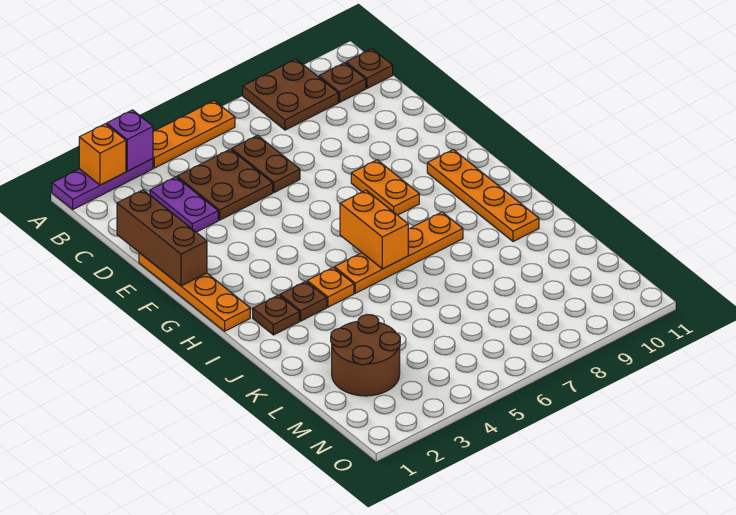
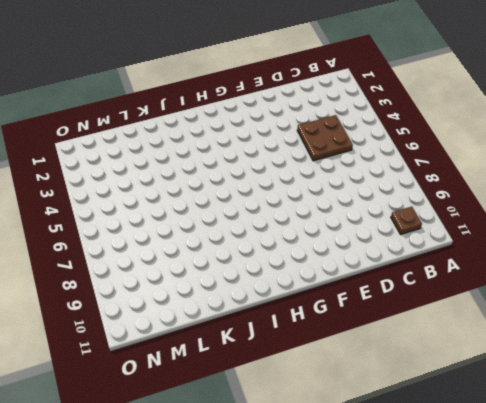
none -> purple plate A1:A3 level 1
none -> orange plate A4:A6 level 1
none -> brown plate A8:B9 level 1

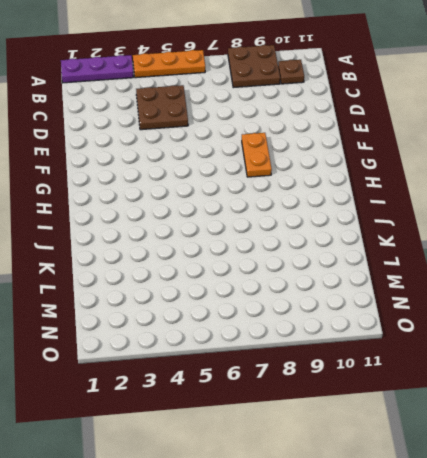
none -> brown plate B11 level 1
none -> purple plate C3:D3 level 1
none -> brown plate C6:D6 level 1

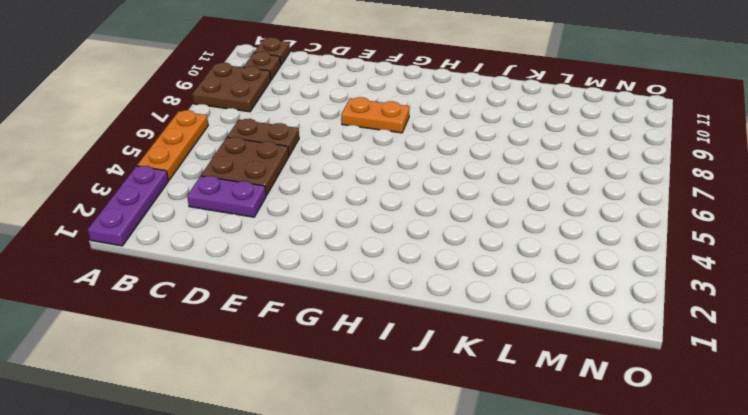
none -> orange plate E1:H1 level 1
none -> orange plate G10:J10 level 1
none -> brown plate I2 level 1

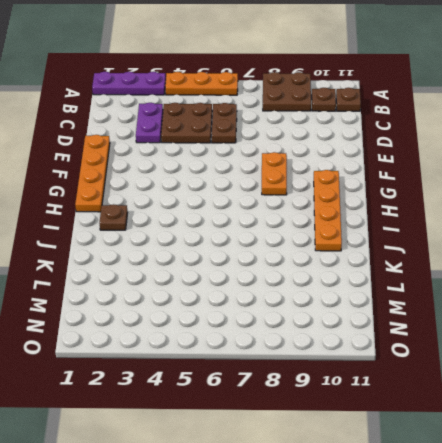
none -> brown plate I3 level 1
none -> orange plate I4 level 1
none -> orange plate I5:I8 level 1

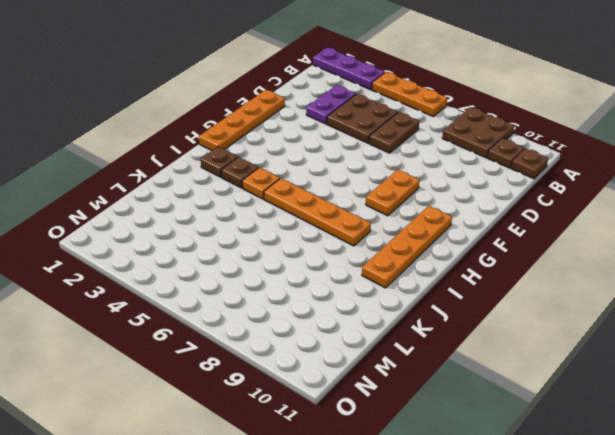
none -> brown round brick L2:M3 level 1
none -> orange brick A2 level 2
none -> purple brick A3 level 2

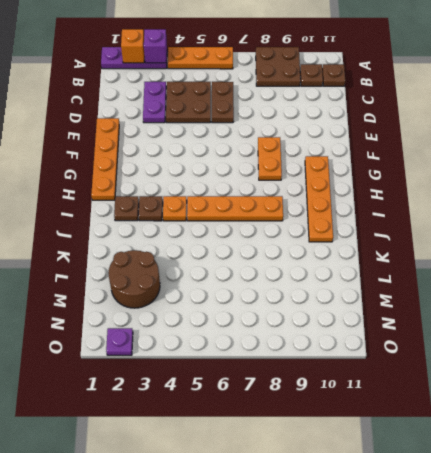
purple plate O2 level 1 -> none
none -> brown brick D1:F1 level 2
none -> orange brick H6:I6 level 2

